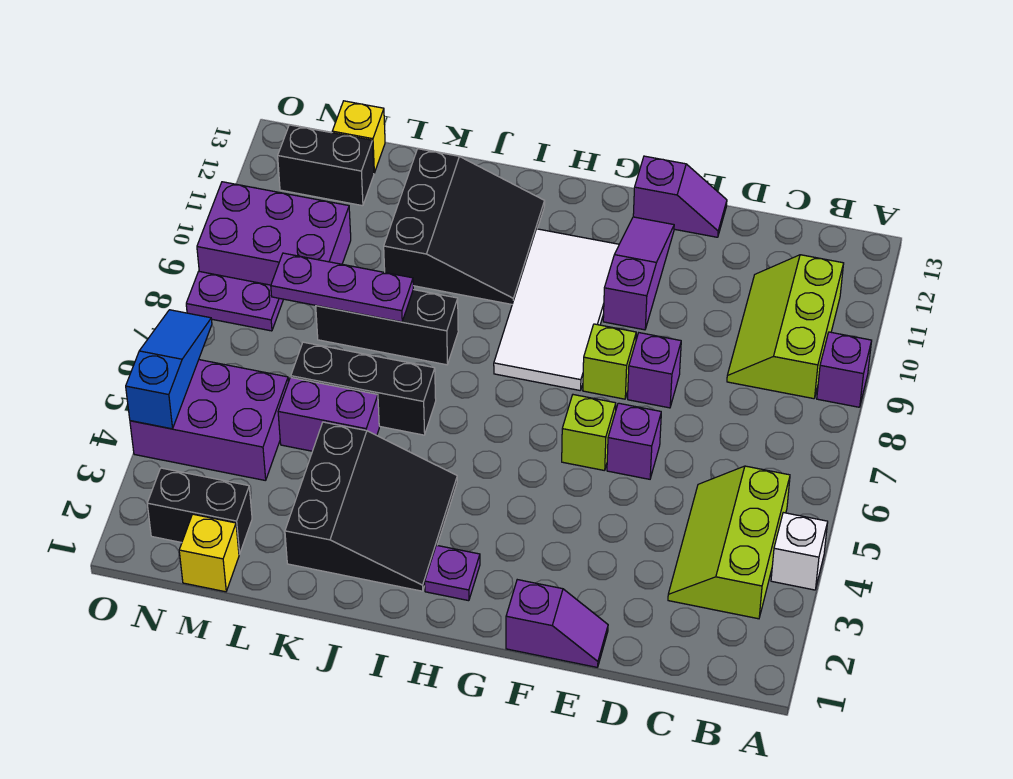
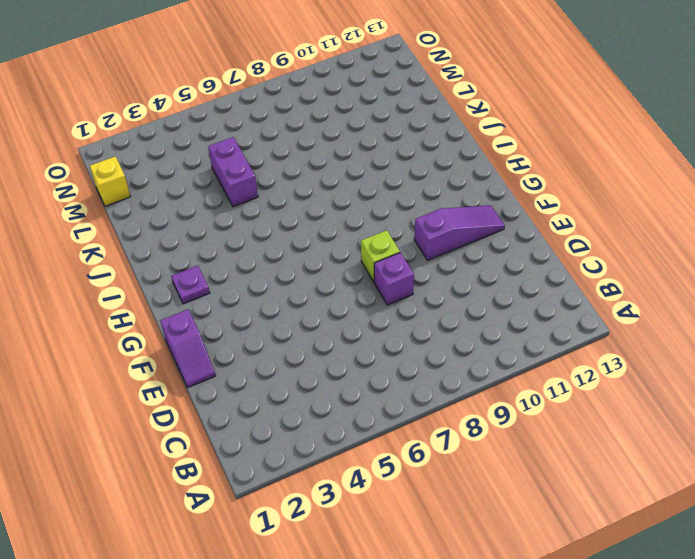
none -> white brick A4 level 1
none -> purple brick A9 level 1
none -> lime slope B3:C5 level 1 top B

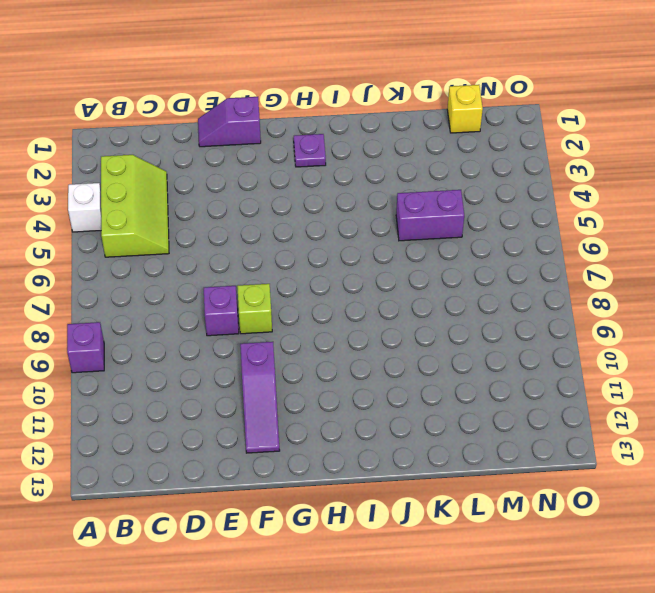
none -> lime slope B9:C11 level 1 top B
none -> purple brick E6 level 1
none -> purple slope E13:F13 level 1 top F

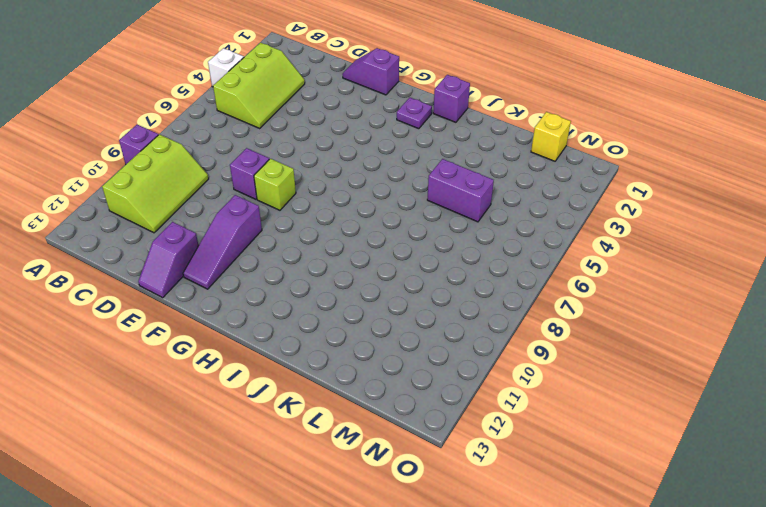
purple slope E12:E13 level 1 top 12 -> purple slope E13:F13 level 1 top F
purple brick I1 level 1 -> purple brick E6 level 1
none -> lime brick F6 level 1
none -> white tile G8:H11 level 1
none -> black slope I2:K4 level 1 top K

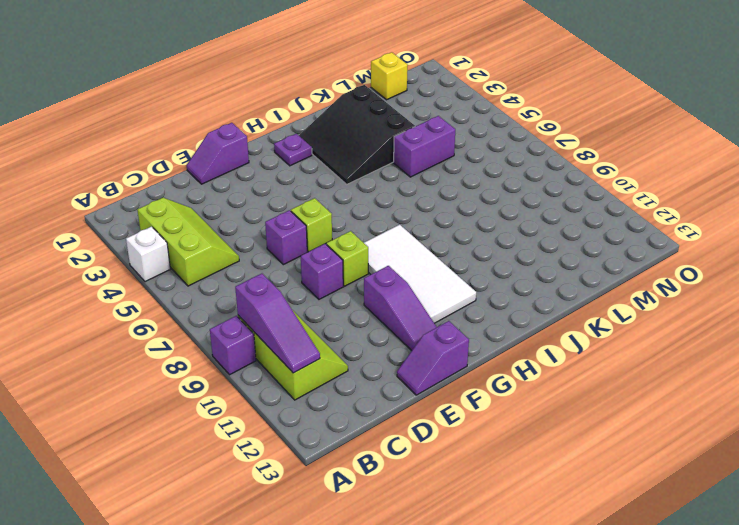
purple slope B9:B11 level 2 top 9 -> none
none -> black slope I10:K12 level 1 top K
none -> black brick J6:L6 level 1
none -> black brick J8:L8 level 1

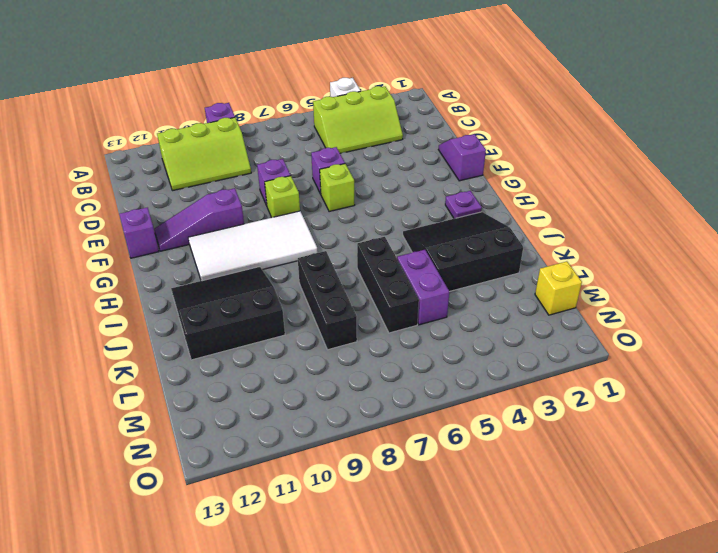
none -> black brick M2:N2 level 1
none -> purple brick M4:O5 level 1
none -> purple brick M9:O10 level 1

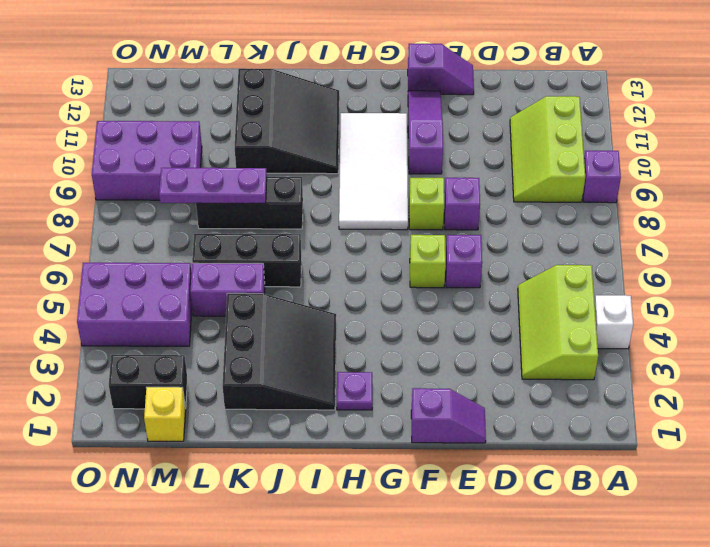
none -> black brick M12:N12 level 1
none -> yellow brick M13 level 1
none -> purple plate N8:O8 level 1

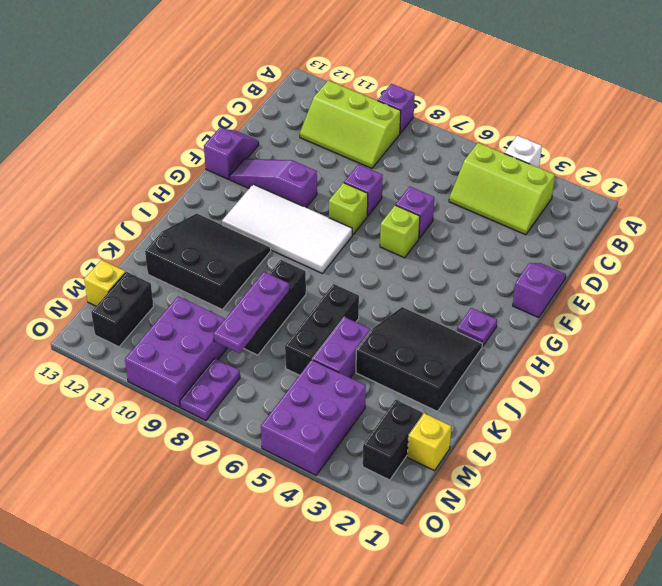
none -> blue slope O4:O6 level 2 top 4

